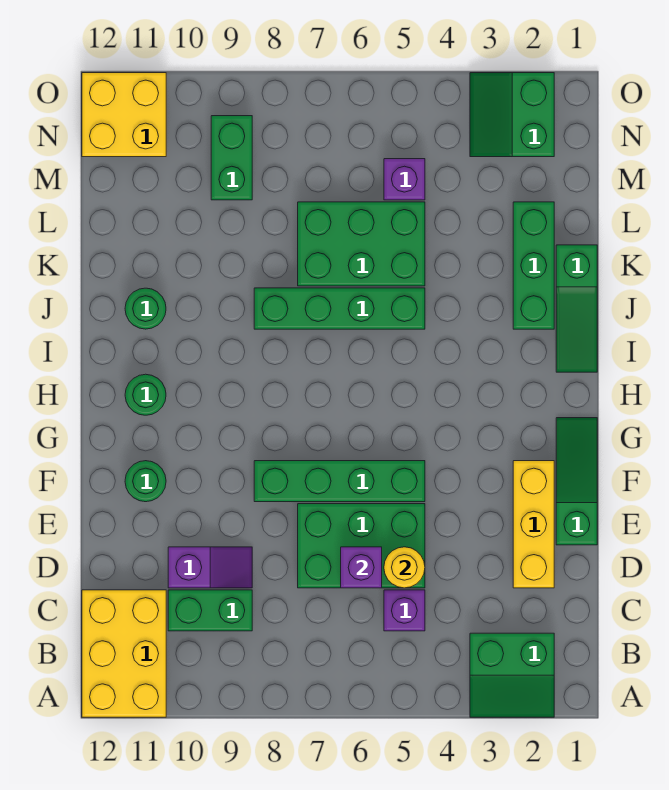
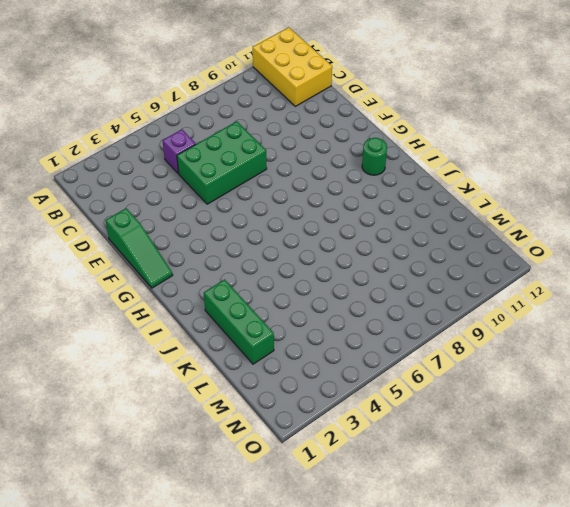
none -> green slope A2:B3 level 1 top B
none -> green brick C9:C10 level 1
none -> yellow brick D2:F2 level 1

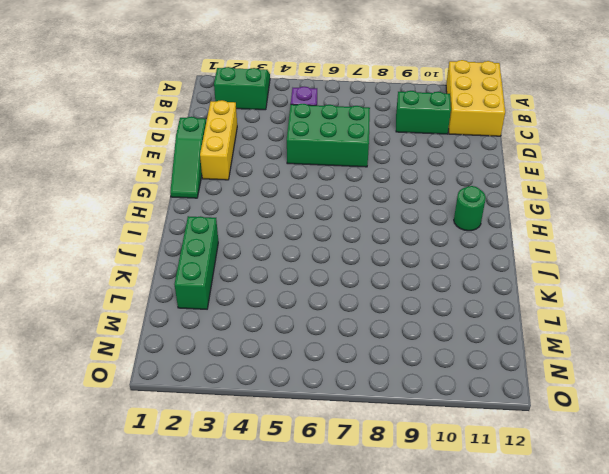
none -> purple slope D9:D10 level 1 top 10
none -> green brick F5:F8 level 1
none -> green round brick F11 level 1

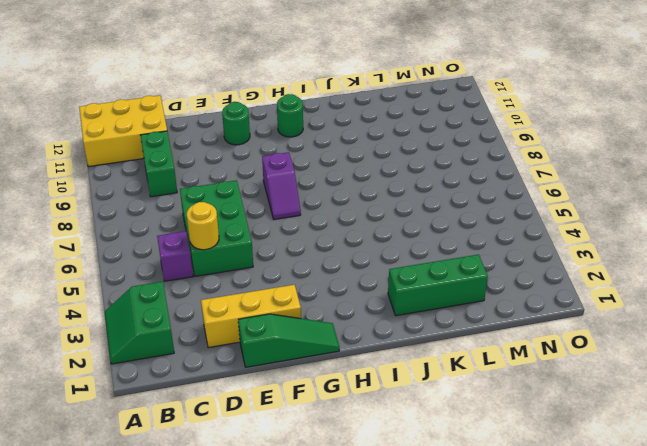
purple slope G7:G8 level 1 top 8 -> purple slope D9:D10 level 1 top 10
none -> green brick F5:F8 level 1
none -> green slope I1:K1 level 1 top K
none -> green brick J5:J8 level 1

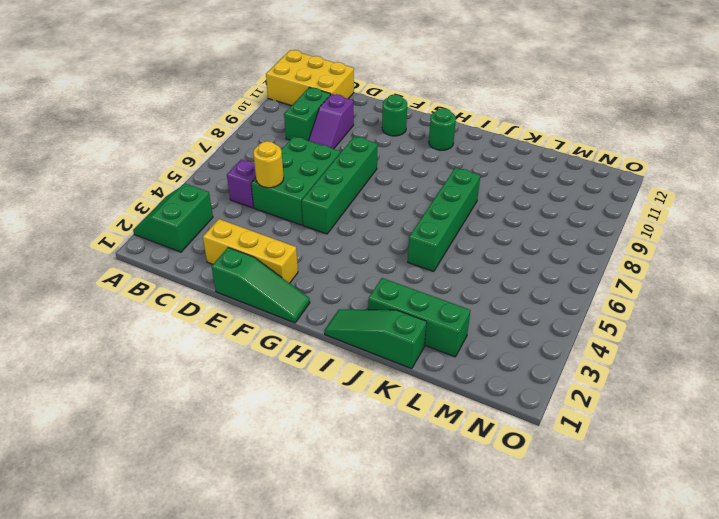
none -> green round brick J11 level 1
none -> green brick K5:L7 level 1
none -> purple brick M5 level 1

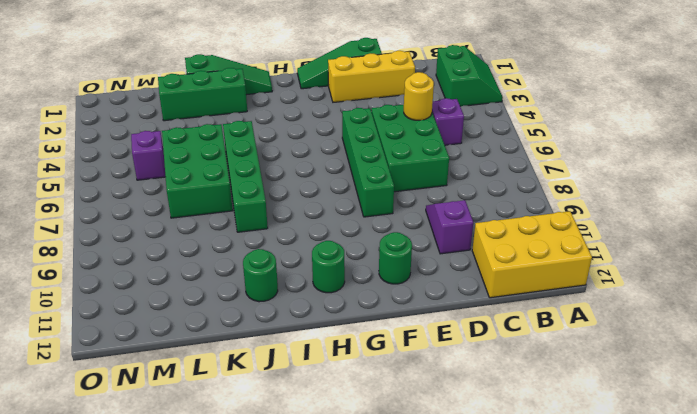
none -> green brick C9:C10 level 1
none -> green brick M9:N9 level 1
none -> green slope N2:O3 level 1 top 2

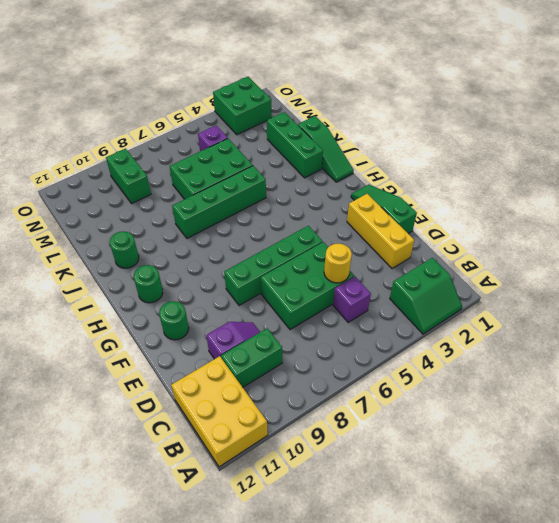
green brick N2:O3 level 1 -> green slope N2:O3 level 1 top 2
none -> yellow brick N11:O12 level 1
none -> purple brick D6 level 2

